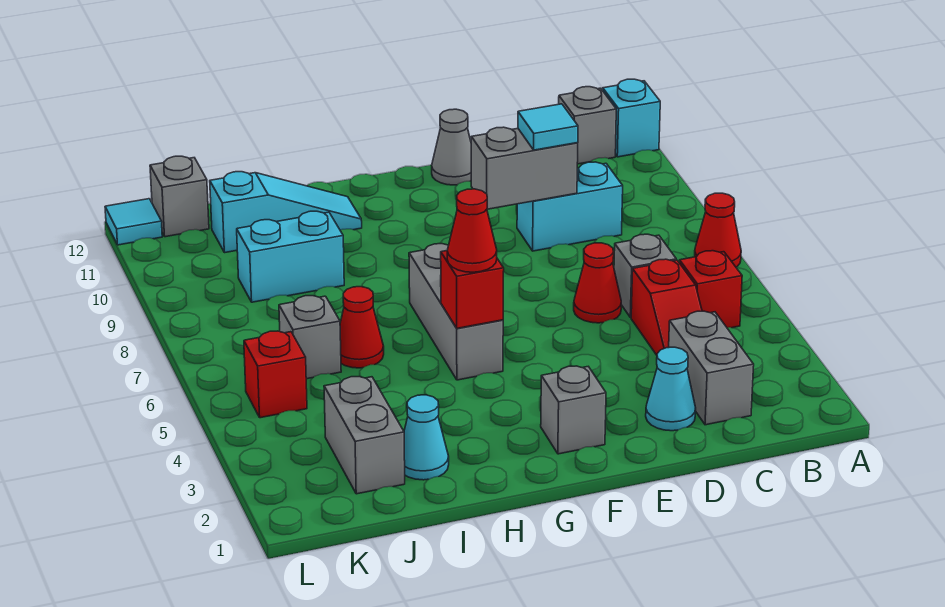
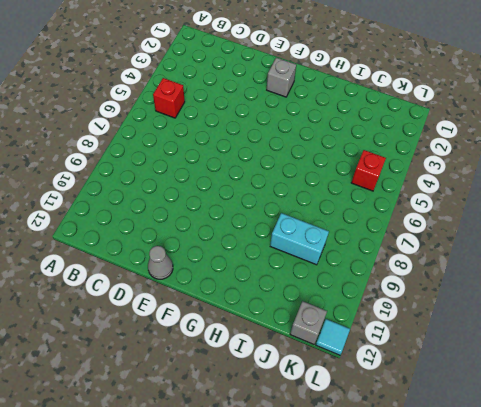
none -> red cone A7 level 1
none -> cyan brick A12 level 1
none -> grey brick B12 level 1

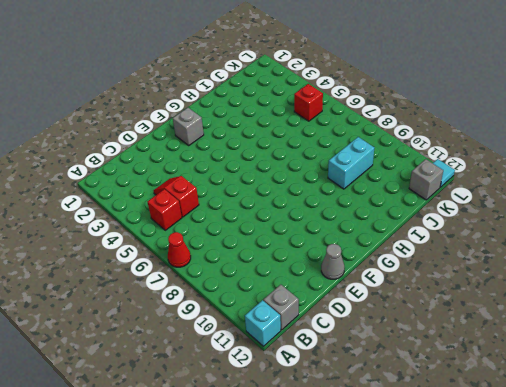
none -> grey brick C2:C3 level 1
none -> grey brick C6 level 1
none -> cyan brick C9:D9 level 1

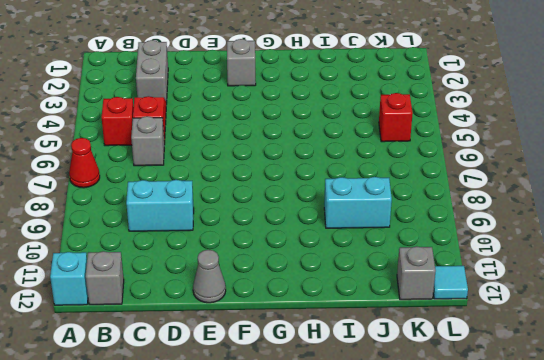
none -> cyan cone D2 level 1
none -> red cone D6 level 1
none -> grey brick G5:G7 level 1

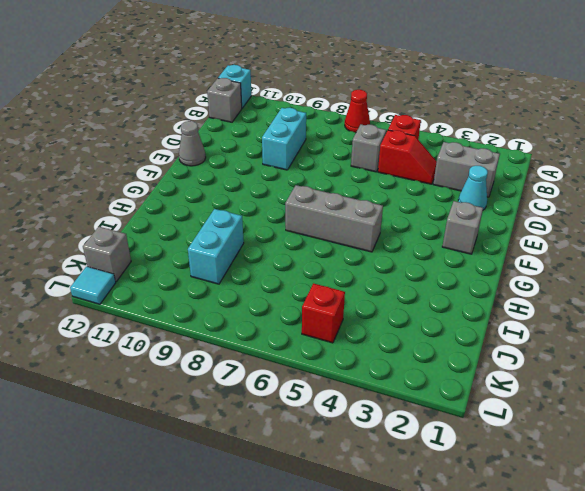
none -> red cone D6 level 1
none -> cyan slope H11:J11 level 1 top J
none -> cyan cone I2 level 1

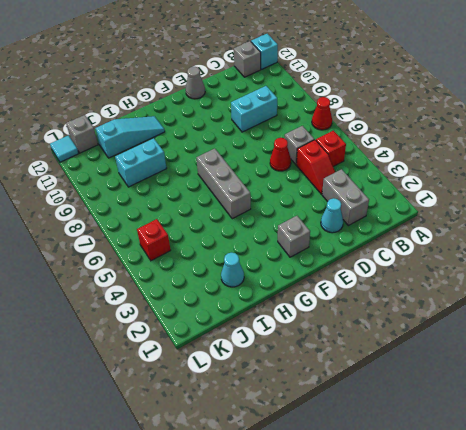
none -> red cone I6 level 1
none -> grey brick J2:J3 level 1
none -> grey brick J6 level 1

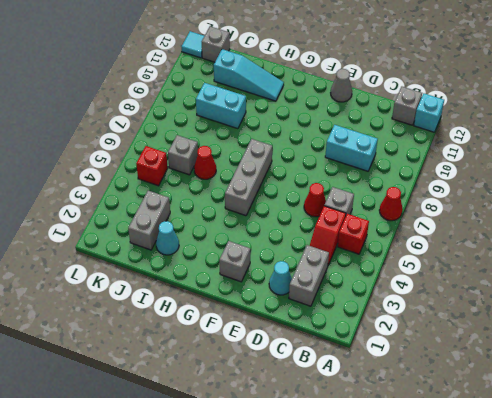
none -> grey brick D9:E9 level 2
none -> red brick G5 level 2
none -> cyan tile D9 level 3

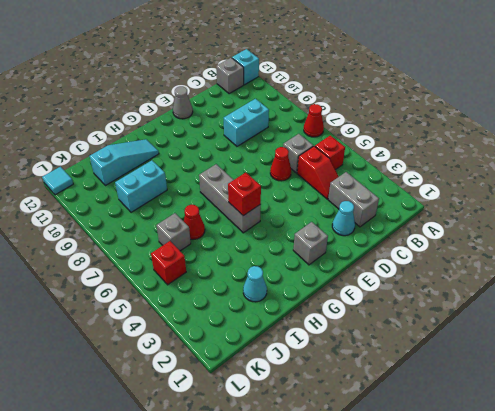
none -> grey brick J2:J3 level 1
none -> grey brick K12 level 1
none -> grey brick D9:E9 level 2

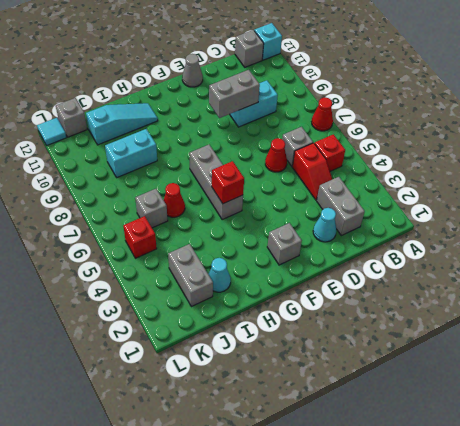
none -> cyan tile D9 level 3
none -> red cone G5 level 3

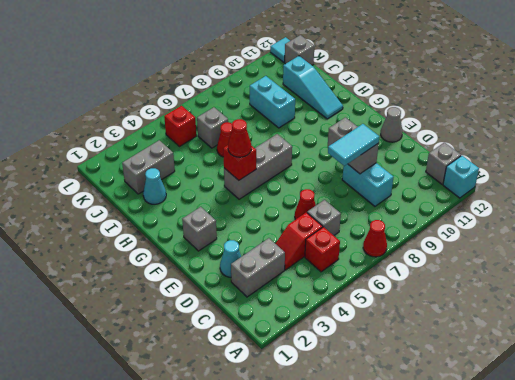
cyan tile D8:D9 level 3 -> cyan tile D9 level 3

